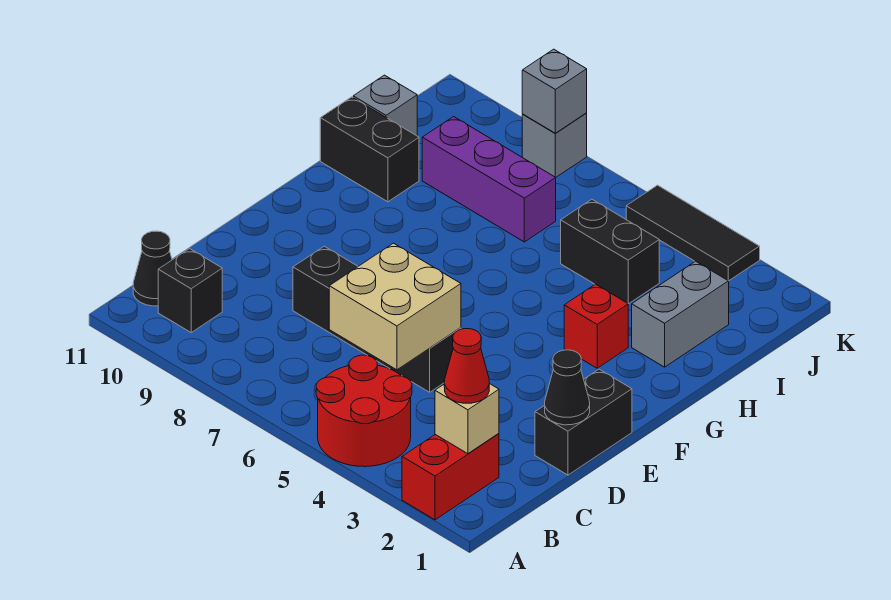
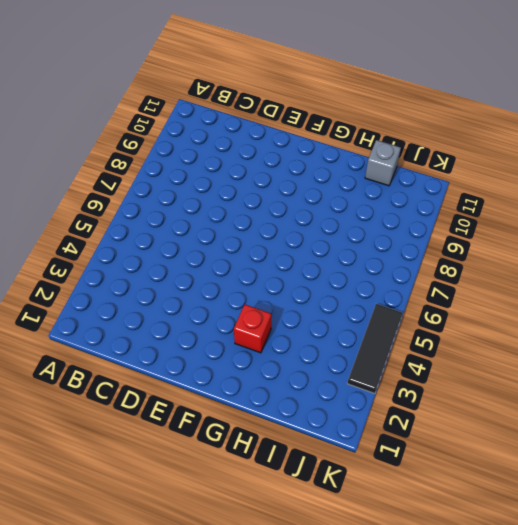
none -> red brick A2:B2 level 1
none -> red round brick A4:B5 level 1
none -> black brick B10 level 1

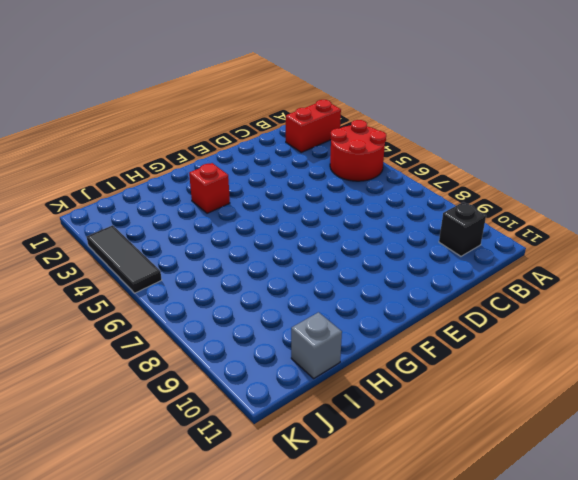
none -> black cone B11 level 1
none -> black brick D1:E1 level 1
none -> black brick D5:D8 level 1

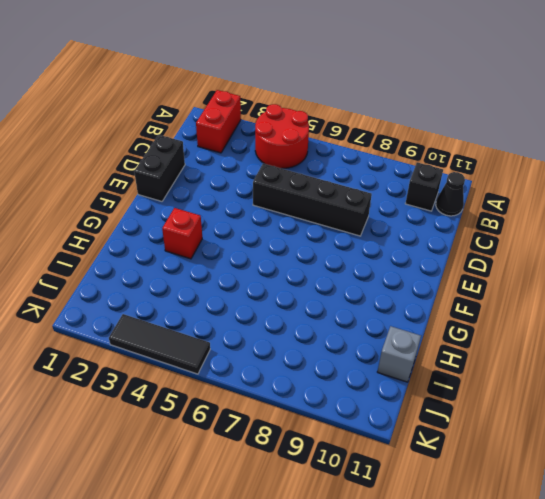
none -> grey brick H2:I2 level 1
none -> black brick H10:H11 level 1
none -> black brick I4:I5 level 1

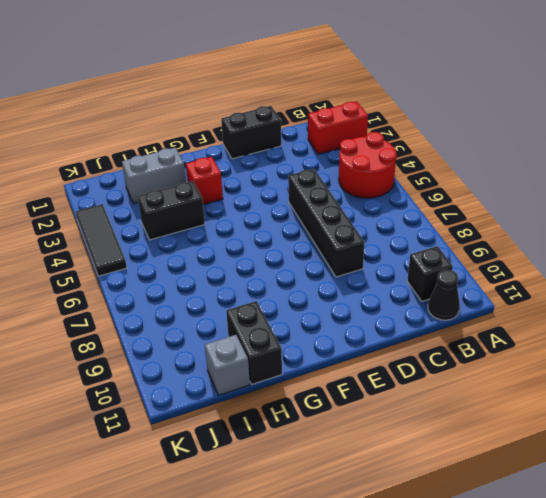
black brick H4:I4 level 1 -> black brick I4:I5 level 1
none -> purple brick I7:I9 level 1
none -> grey brick K8 level 1
none -> tan brick B2 level 2

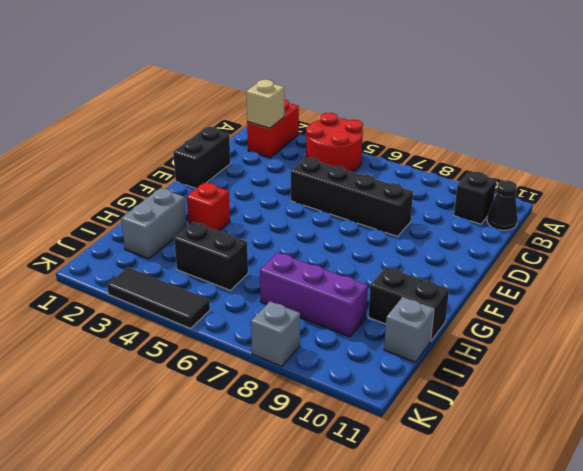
none -> tan brick C5:D6 level 2
none -> black cone D1 level 2
none -> grey brick K8 level 2

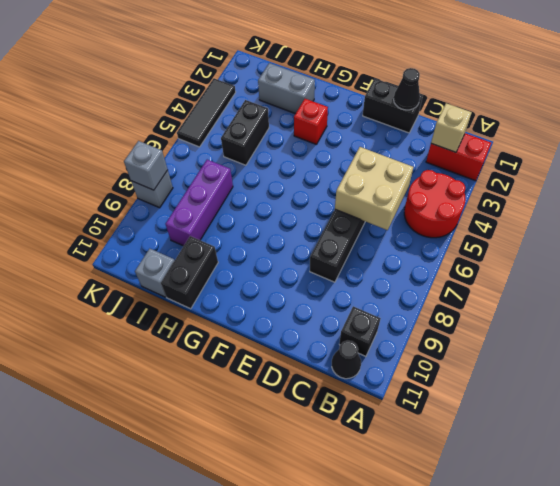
none -> red cone B2 level 3

